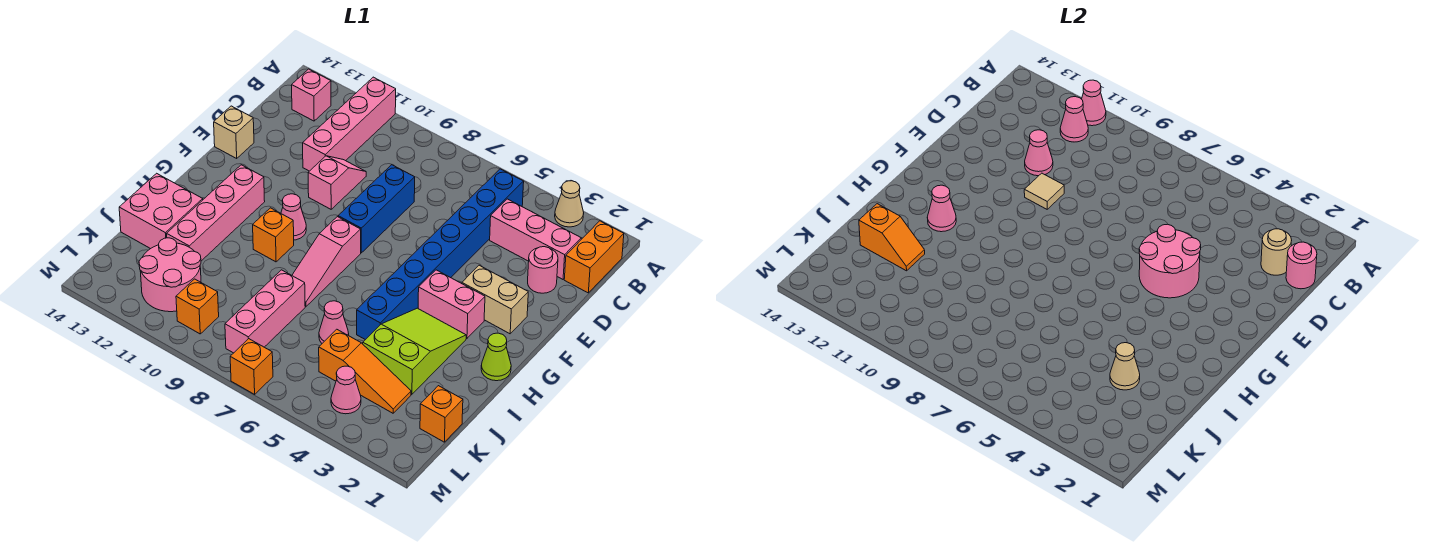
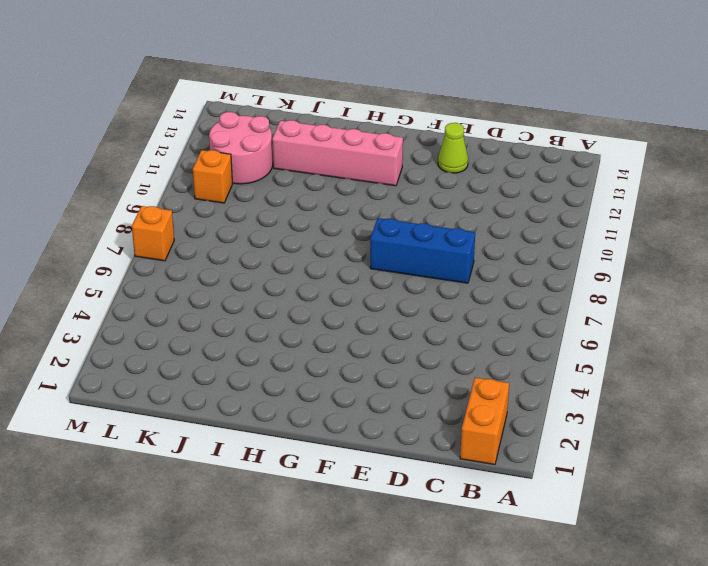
orange brick B1:B2 level 1 -> orange brick B1:C1 level 1
lime cone E13 level 1 -> lime cone H1 level 1
none -> tan cone A3 level 1
none -> pink brick A11:D11 level 1
none -> blue brick B5:I5 level 1
none -> pink brick B13 level 1

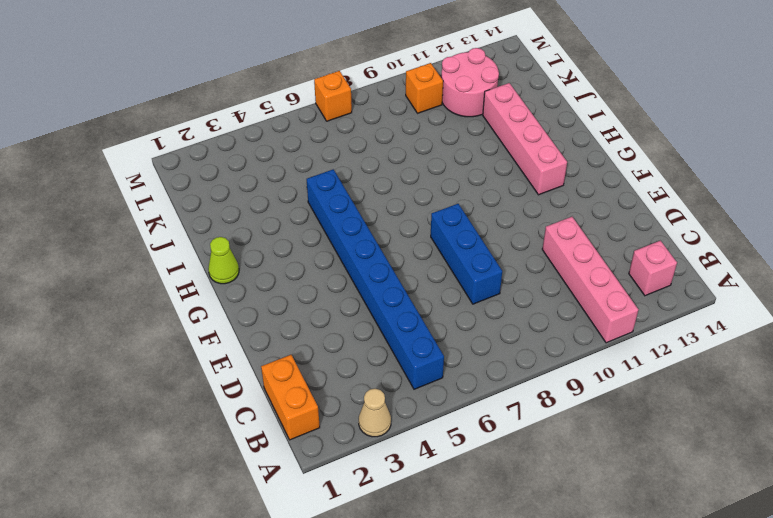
none -> pink brick C2:C4 level 1
none -> pink round brick D2 level 1
none -> pink slope D10:E10 level 1 top E
none -> tan brick E14 level 1

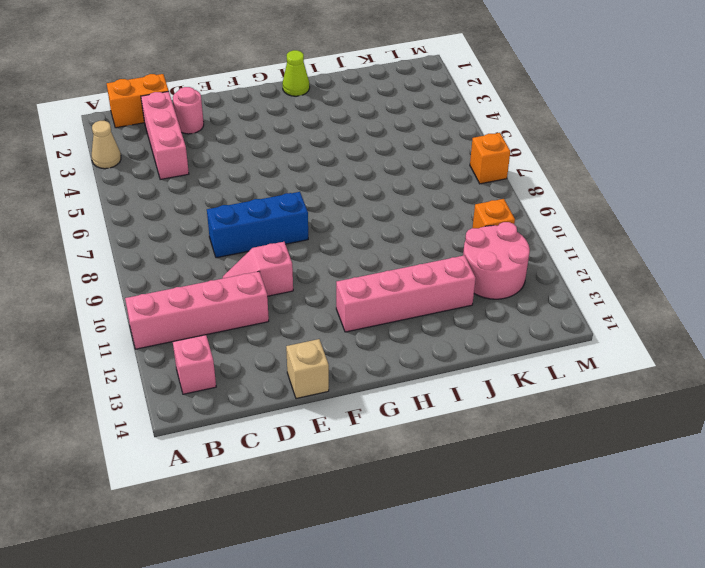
none -> blue brick B5:I5 level 1
none -> tan brick F2:F3 level 1
none -> pink brick G3:G4 level 1
none -> pink slope G8:I8 level 1 top G

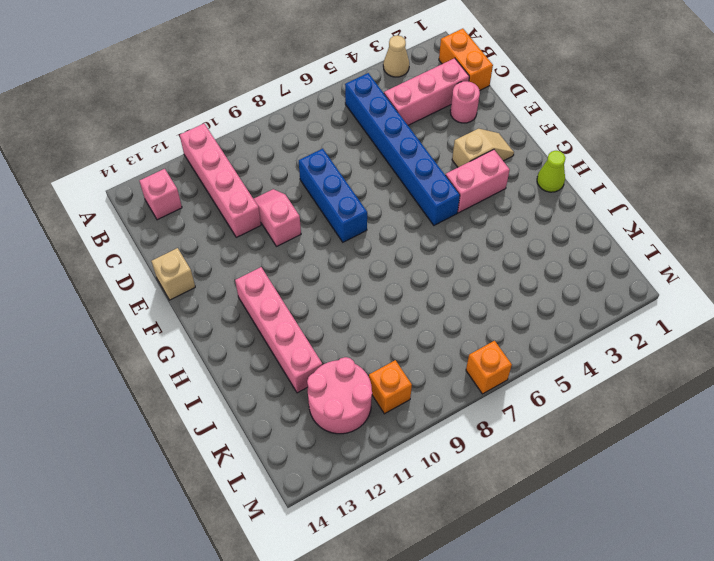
blue brick B5:G5 level 1 -> blue brick B5:I5 level 1
tan slope F2:F3 level 1 top 3 -> tan brick F2:F3 level 1
none -> pink slope G8:I8 level 1 top G
none -> pink cone G10 level 1
none -> lime slope H3:J4 level 1 top J
none -> orange brick H10 level 1

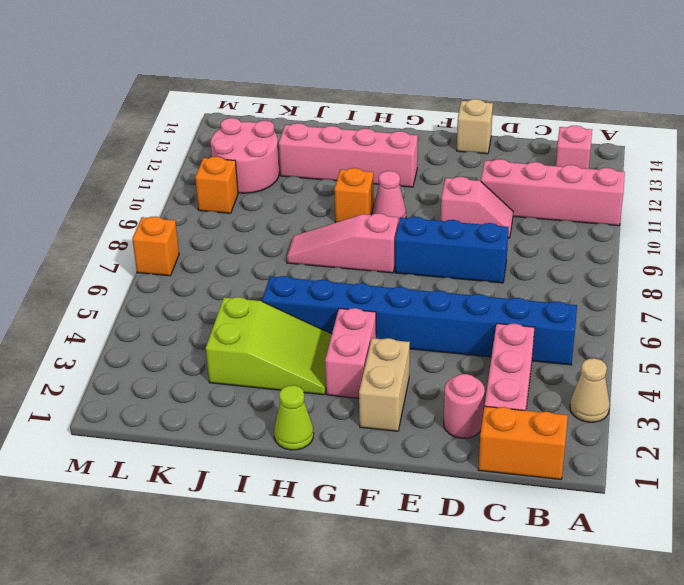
none -> pink brick I13:J14 level 1
none -> pink cone J6 level 1
none -> pink brick J8:L8 level 1
none -> orange brick K1 level 1

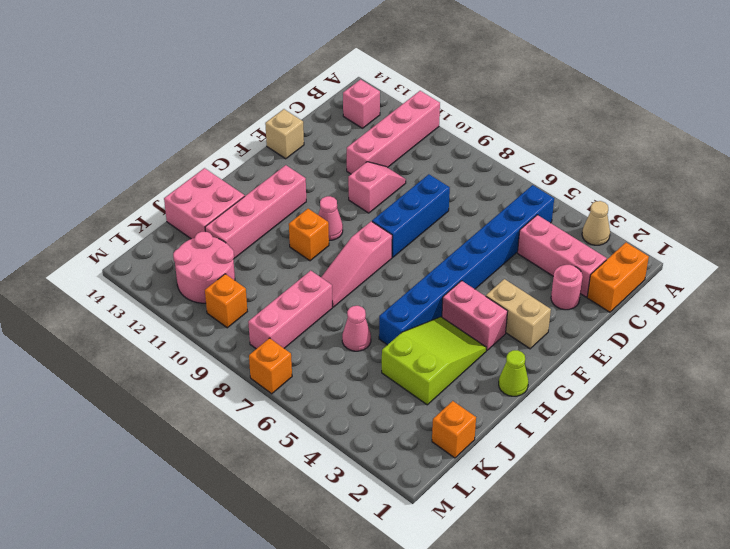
none -> orange slope K3:K5 level 1 top 5
none -> pink cone L4 level 1
none -> pink cone A11 level 2
none -> pink cone B11 level 2

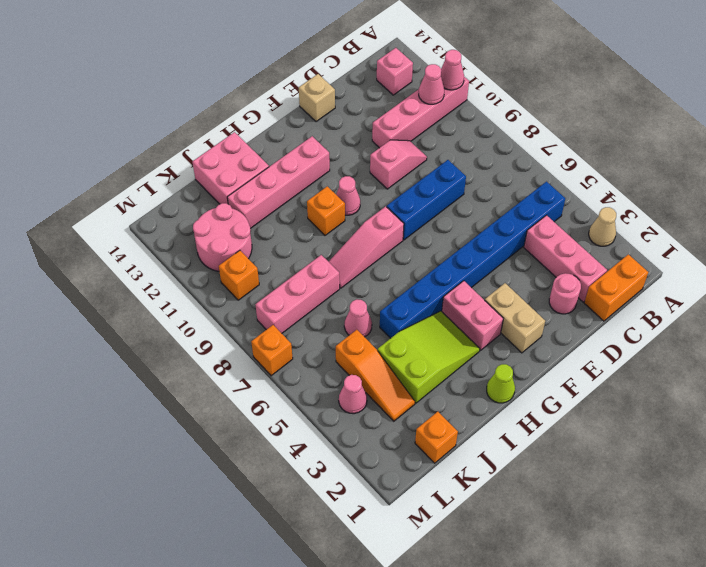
none -> pink round brick C1 level 2
none -> tan round brick C2 level 2
none -> pink cone D11 level 2
none -> pink round brick E4:F5 level 2

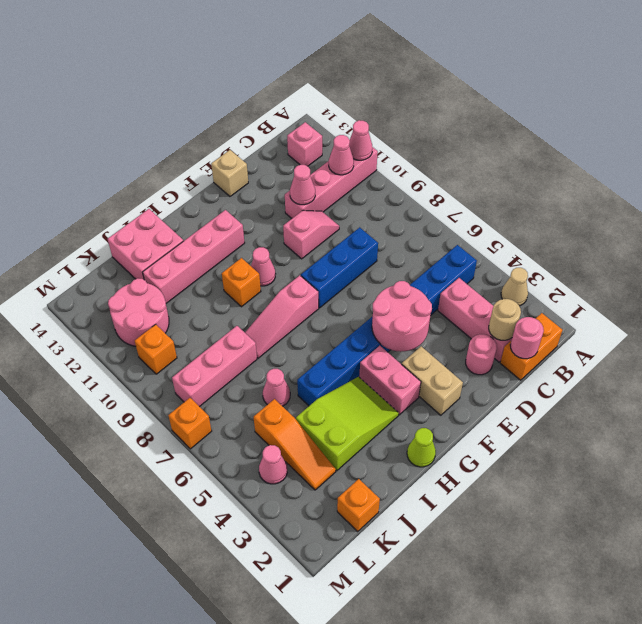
none -> tan tile E10 level 2
none -> pink cone H12 level 2
none -> tan cone J3 level 2
none -> orange slope J12:J13 level 2 top 13

